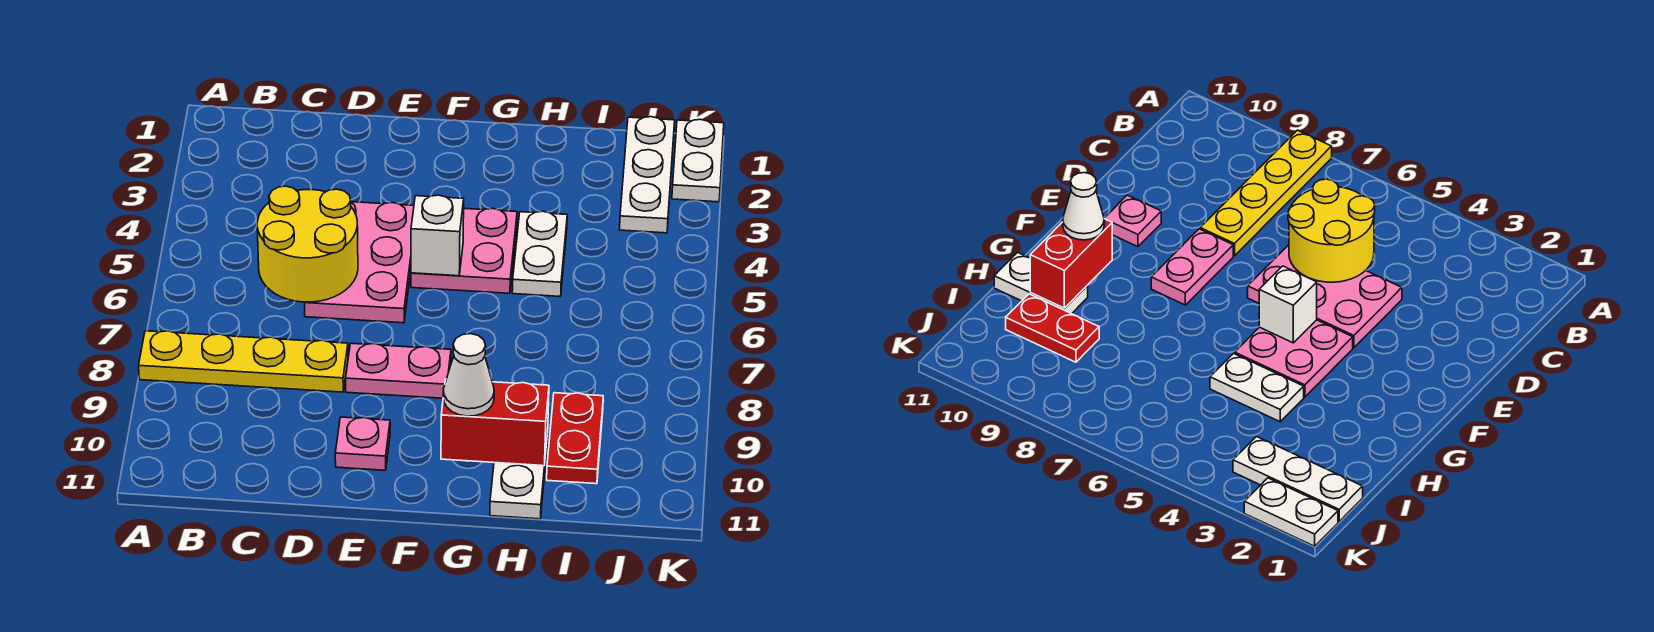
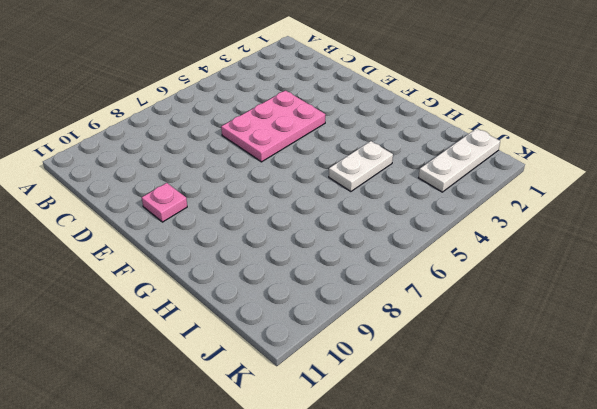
none -> yellow plate A8:D8 level 1
none -> pink plate E8:F8 level 1
none -> pink plate F4:G5 level 1

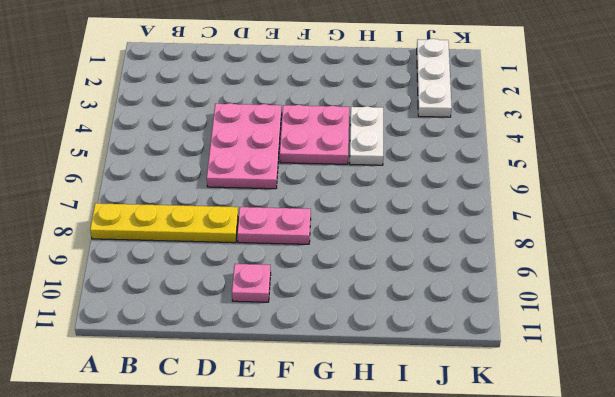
none -> white plate H10:H11 level 1
none -> red plate I9:I10 level 1
none -> white plate K1:K2 level 1

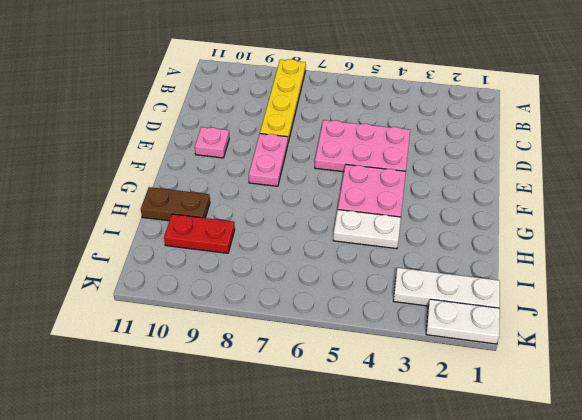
brown plate H10:H11 level 1 -> white plate H10:H11 level 1
none -> yellow round brick C5:D6 level 2
none -> white brick F5 level 2
none -> red brick G10:H10 level 2

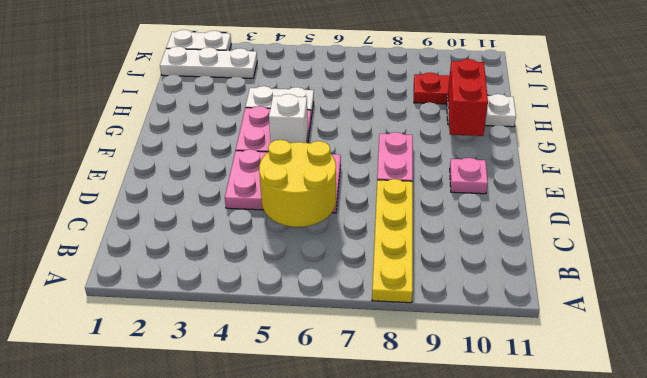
none -> white cone G10 level 3

